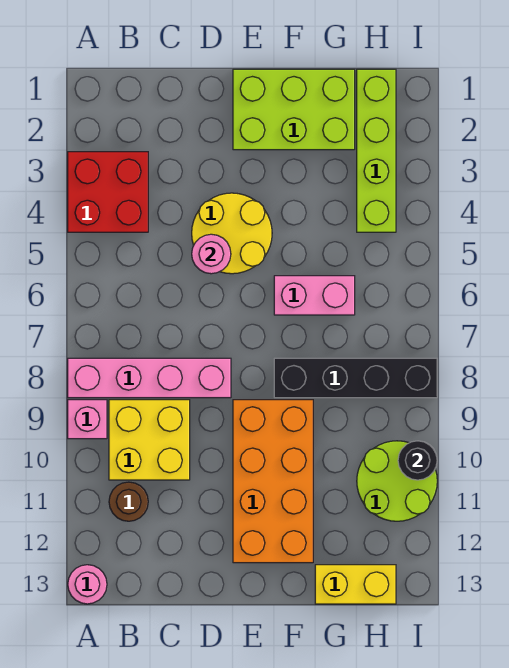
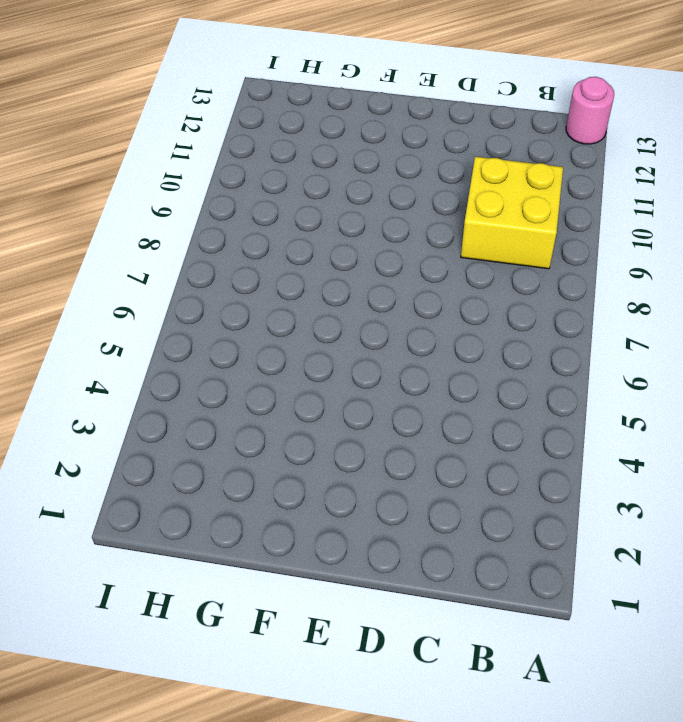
none -> red brick A3:B4 level 1
none -> pink brick A8:D8 level 1
none -> pink brick A9 level 1

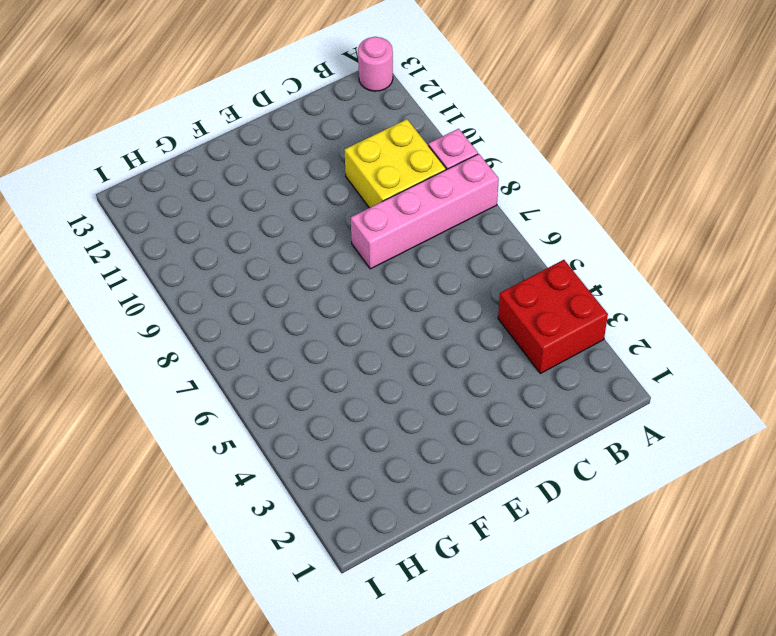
none -> brown round brick B11 level 1
none -> yellow round brick D4:E5 level 1
none -> lime brick E1:G2 level 1

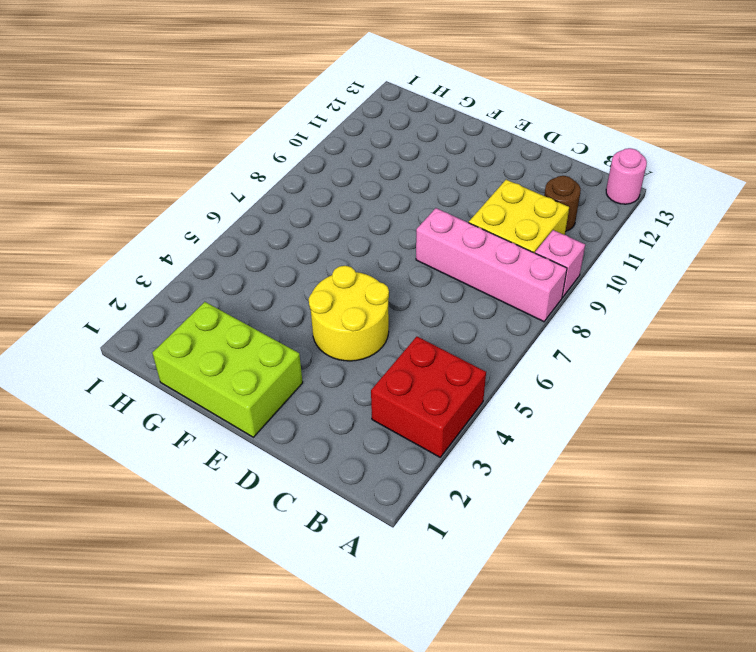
none -> orange brick E9:F12 level 1
none -> pink brick F6:G6 level 1
none -> black brick F8:I8 level 1

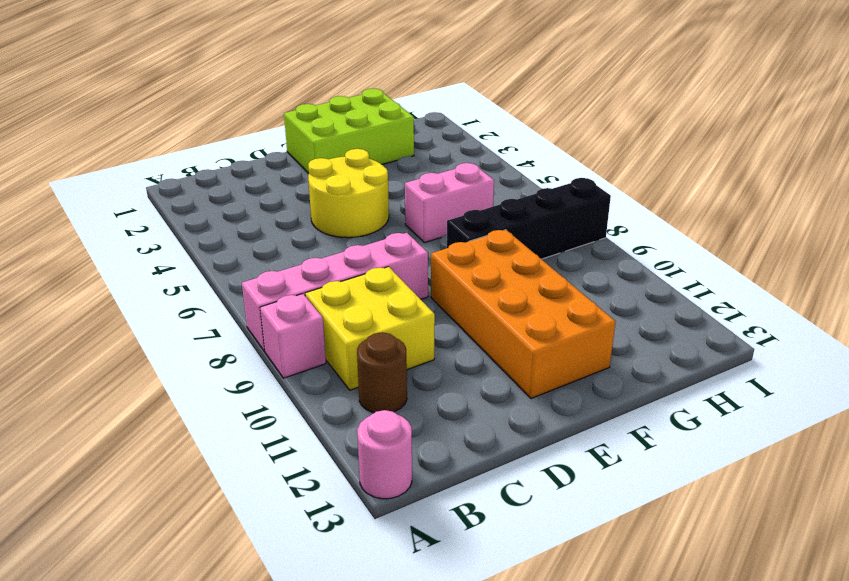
none -> red brick A3:B4 level 1
none -> yellow brick G13:H13 level 1
none -> lime brick H1:H4 level 1

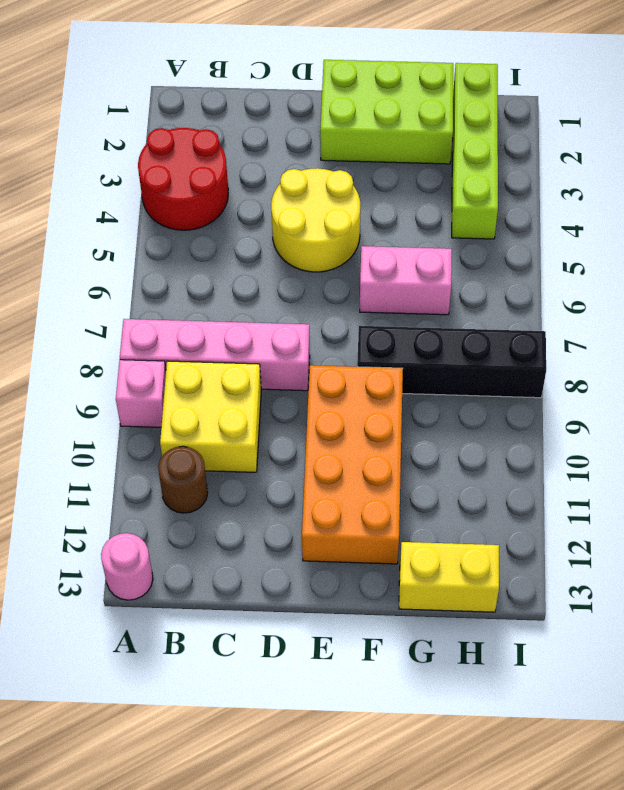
red round brick A3:B4 level 1 -> red brick A3:B4 level 1
none -> lime round brick H10:I11 level 1
none -> pink round brick D5 level 2
none -> black round brick I10 level 2

